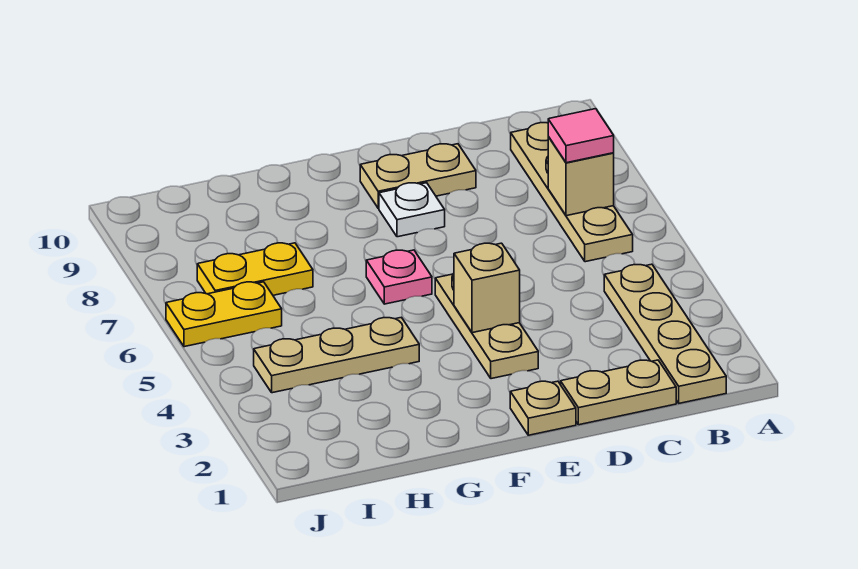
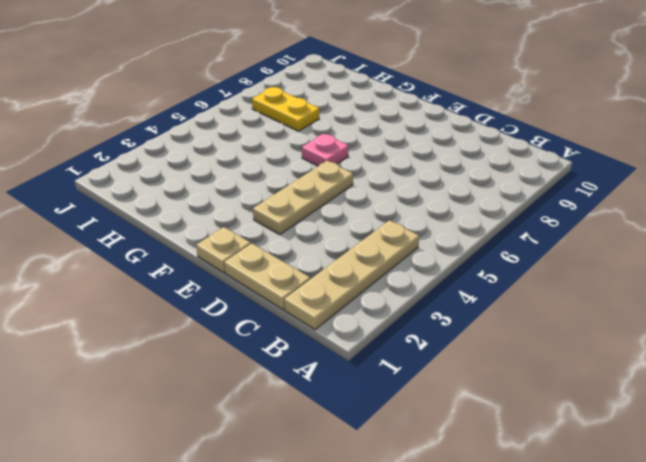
none -> tan plate B6:B9 level 1
none -> tan plate D9:E9 level 1
none -> white plate E8 level 1

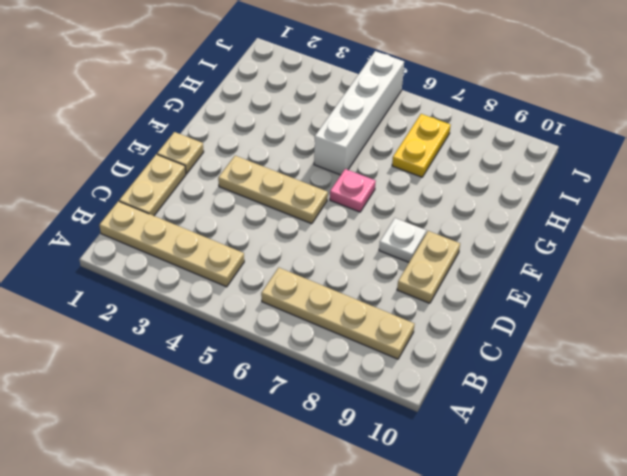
white brick G5:J5 level 1 -> none
none -> tan plate G4:I4 level 1
none -> yellow plate I6:J6 level 1
none -> tan brick B7 level 2

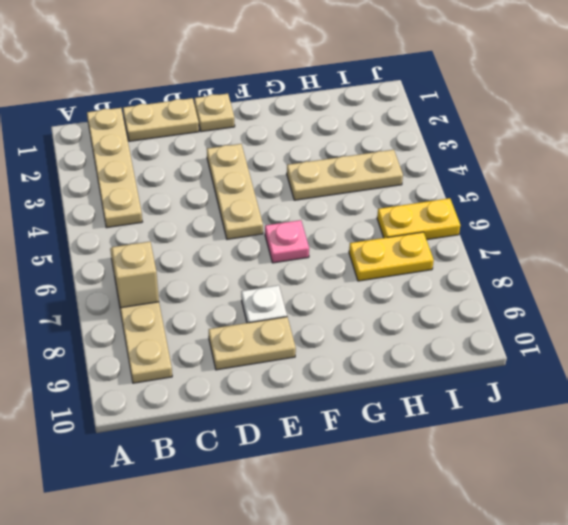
none -> tan brick E4 level 2
none -> pink tile B7 level 3

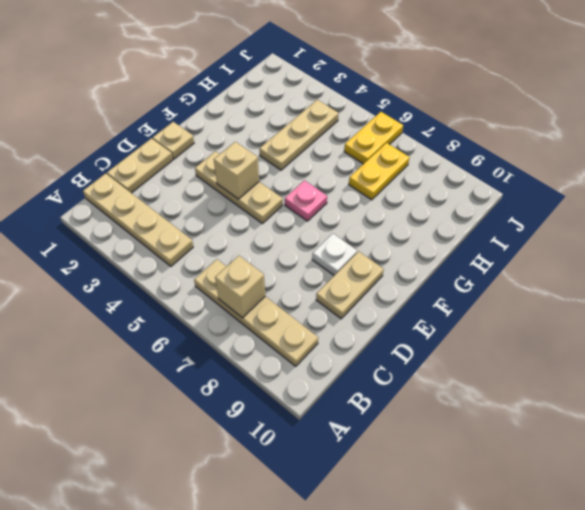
none -> pink tile B7 level 3

